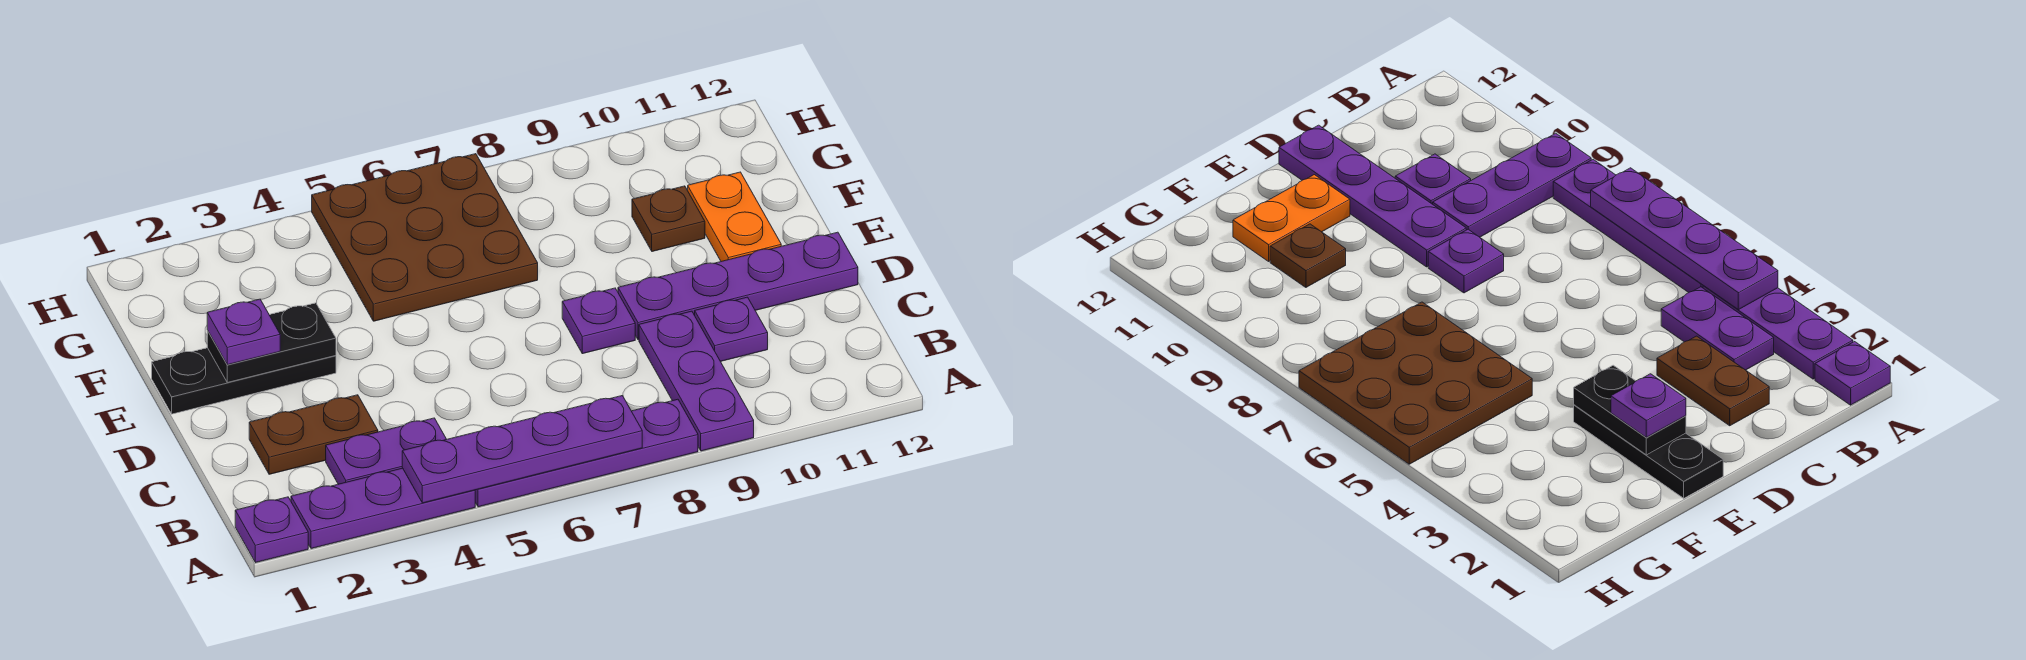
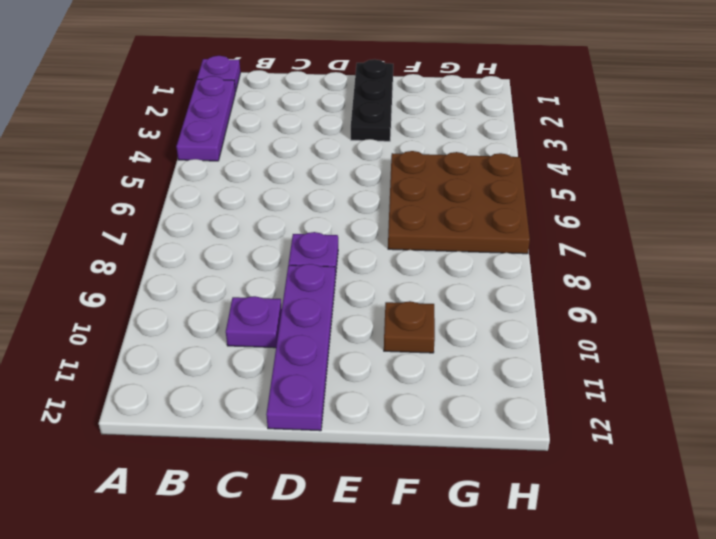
none -> purple plate A5:A8 level 1
none -> purple plate A9:C9 level 1
none -> purple plate B3:B4 level 1

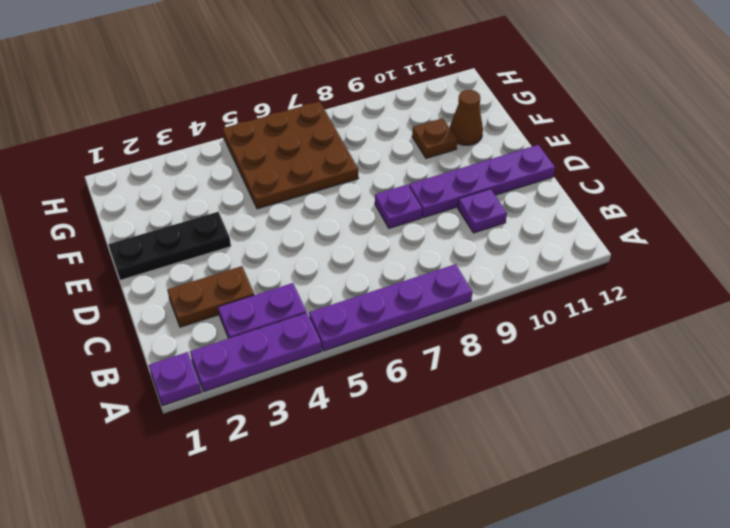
brown cone F11 level 1 -> orange plate E11:F11 level 1
none -> purple plate A9:C9 level 1
none -> purple plate A4:A7 level 2
none -> black plate E2:E3 level 2

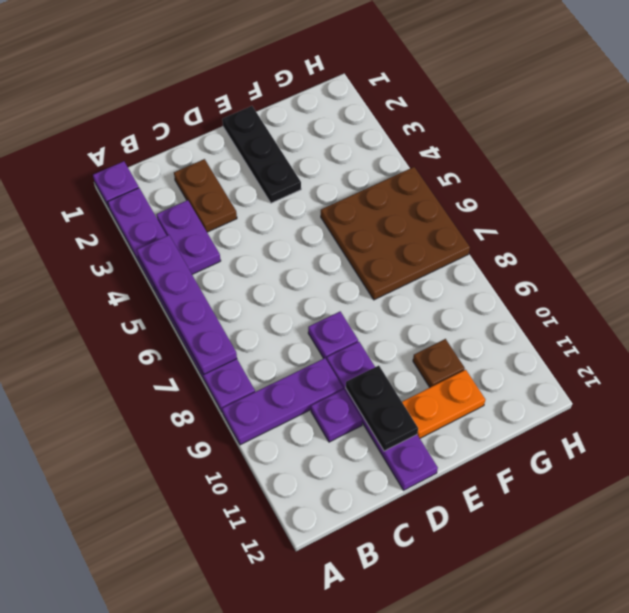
black plate D10:D11 level 2 -> black plate E2:E3 level 2
none -> purple plate E2 level 3

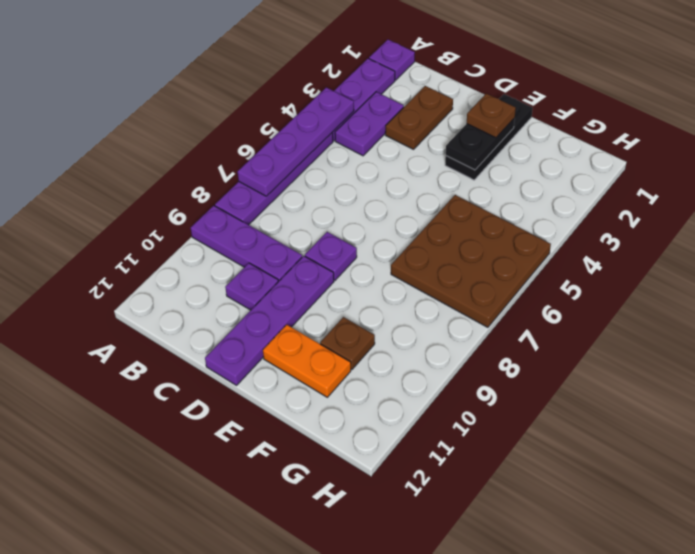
brown plate E2 level 3 -> purple plate E2 level 3

